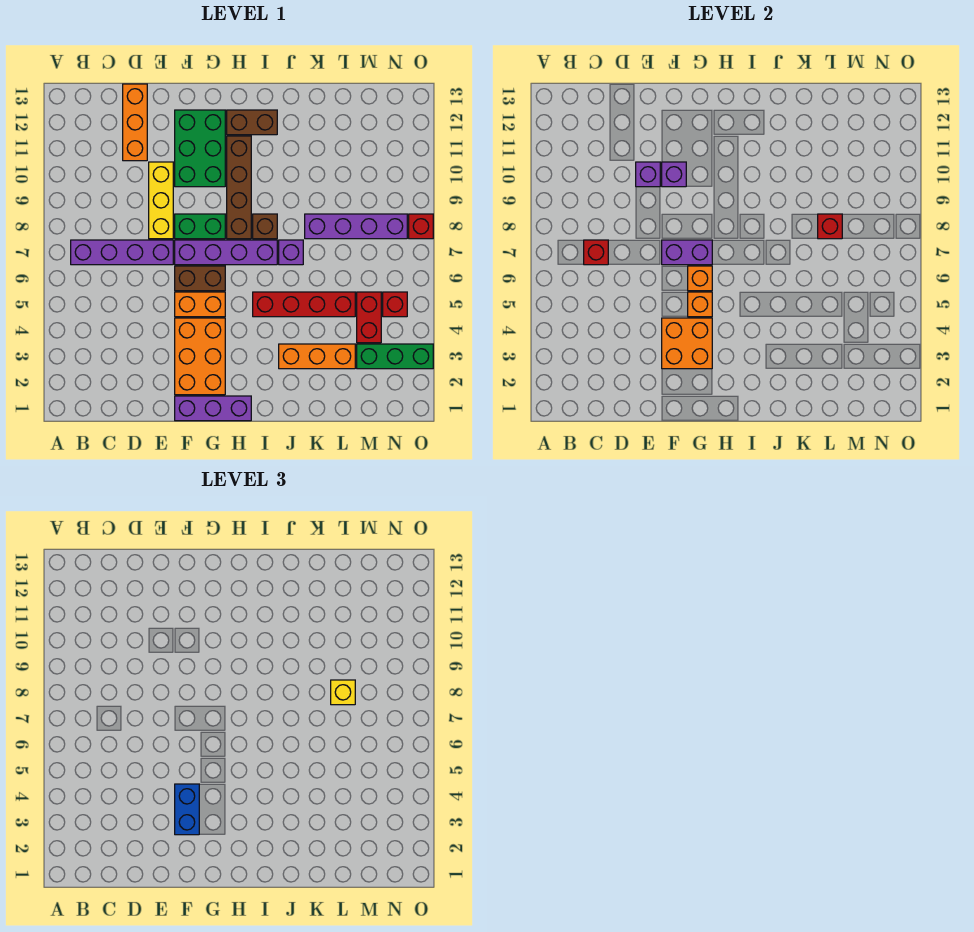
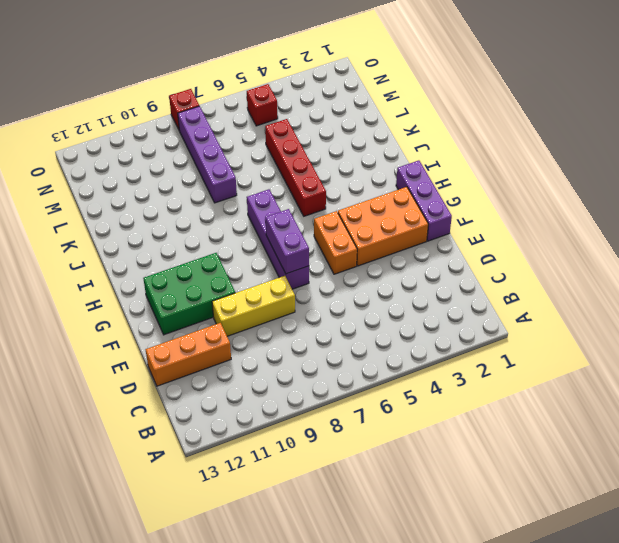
none -> purple brick B7:E7 level 1
none -> brown brick F6:G6 level 1
none -> green brick F8:G8 level 1
none -> brown brick H8:H11 level 1

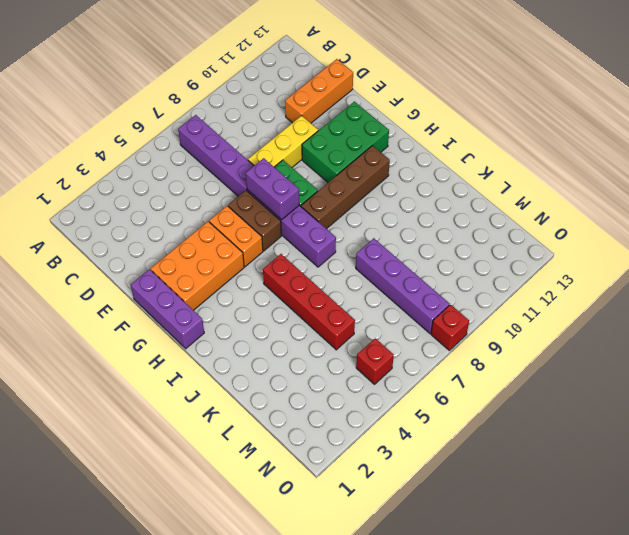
none -> brown brick H12:I12 level 1
none -> brown brick I8 level 1
none -> orange brick J3:L3 level 1
none -> purple brick J7 level 1

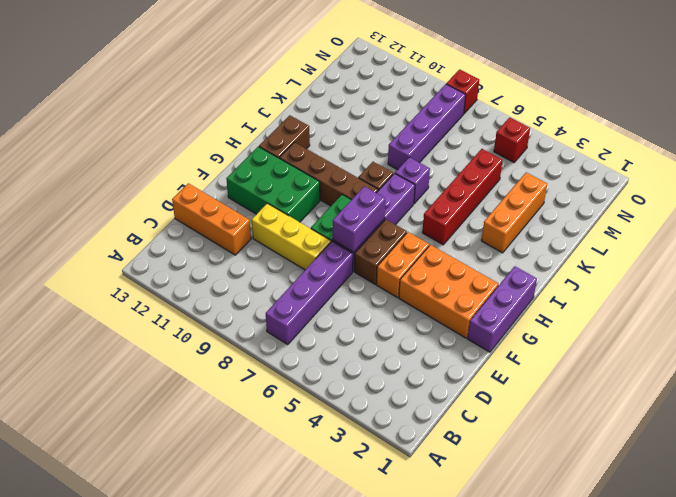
none -> green brick M3:O3 level 1
none -> red brick M4:M5 level 1
none -> red brick C7 level 2
none -> purple brick E10 level 2

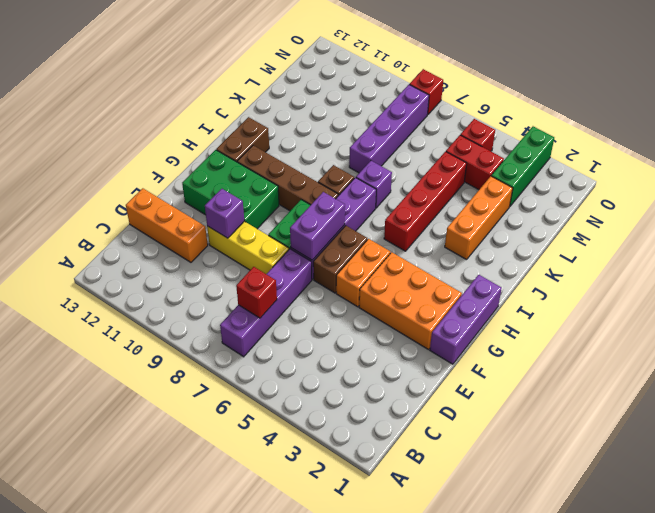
none -> orange brick F3:G4 level 2
none -> purple brick F10 level 2
none -> orange brick G5 level 2
none -> orange brick G6 level 2

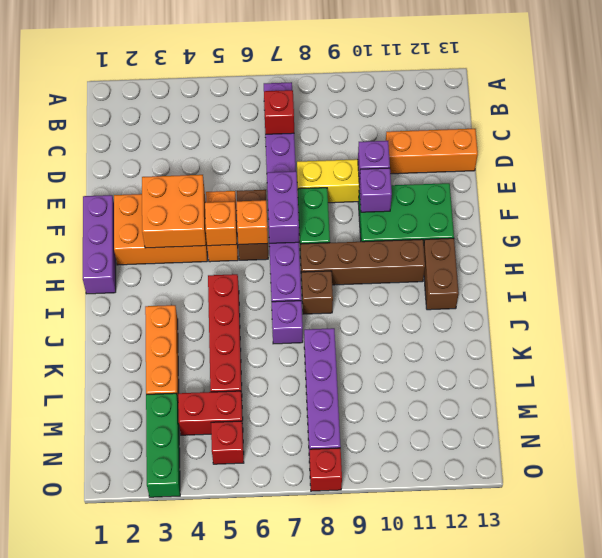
none -> red brick L8 level 2
none -> blue brick F3:F4 level 3
none -> yellow brick L8 level 3

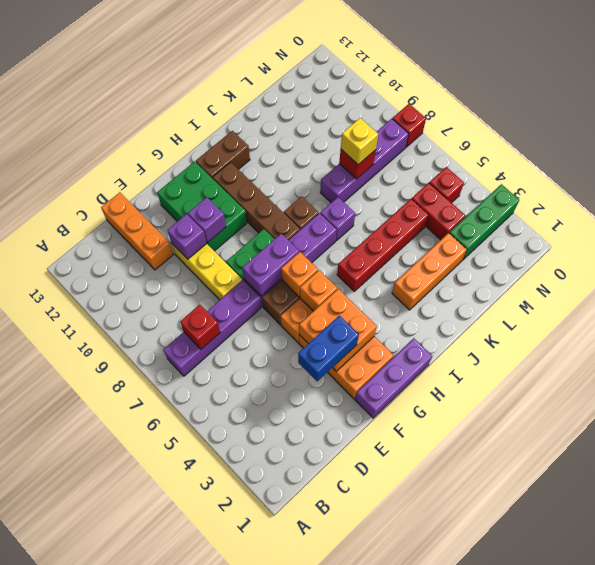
blue brick E3:F3 level 3 -> blue brick F3:F4 level 3

